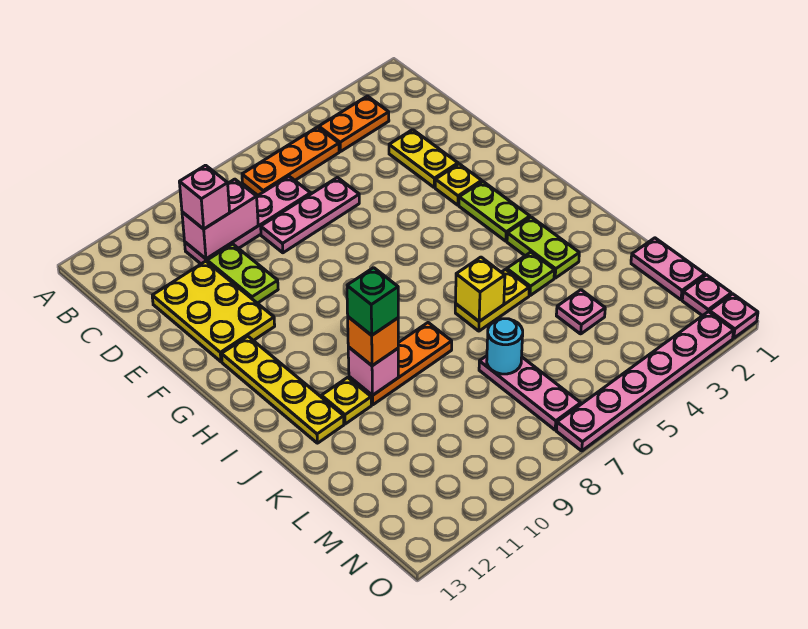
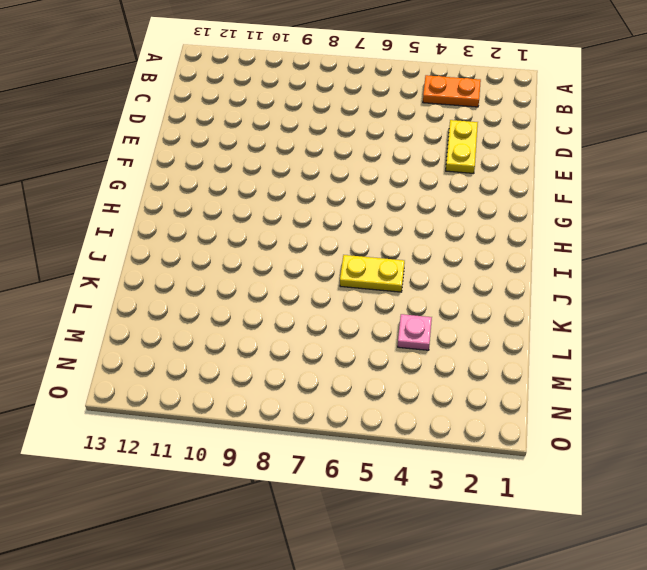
none -> orange plate B5:B7 level 1
none -> pink plate C7:C10 level 1
none -> pink plate D6:D8 level 1

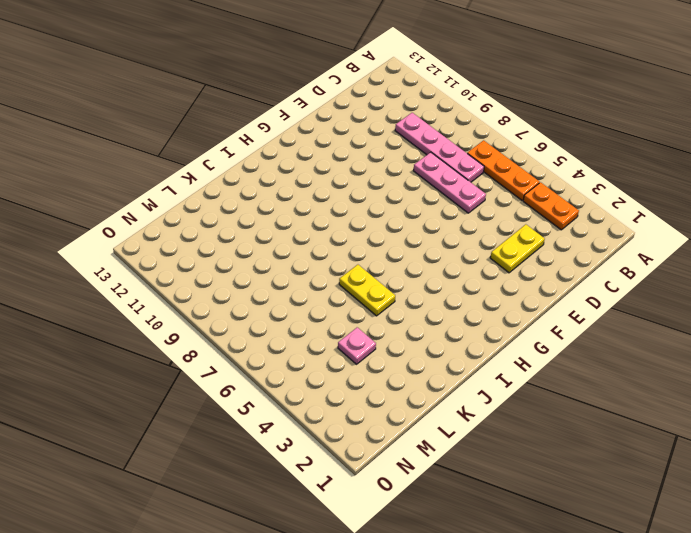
none -> lime plate D10:E10 level 1
none -> yellow plate D11:F12 level 1
none -> yellow plate F3 level 1

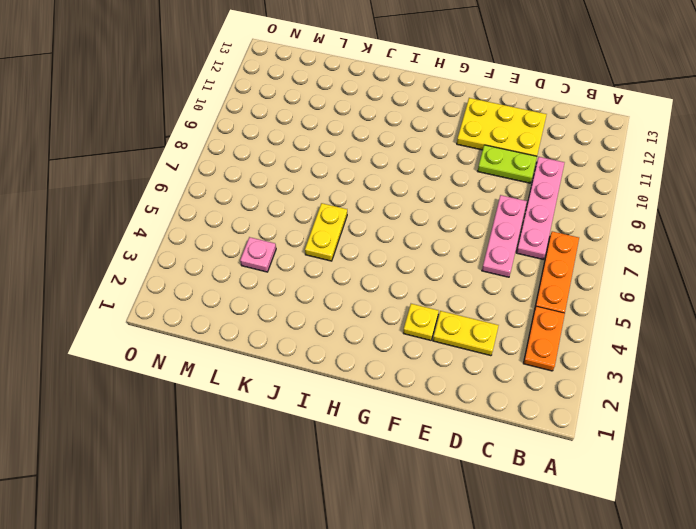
none -> lime plate G3:H3 level 1
none -> yellow plate G12:J12 level 1
none -> lime plate I3:J3 level 1

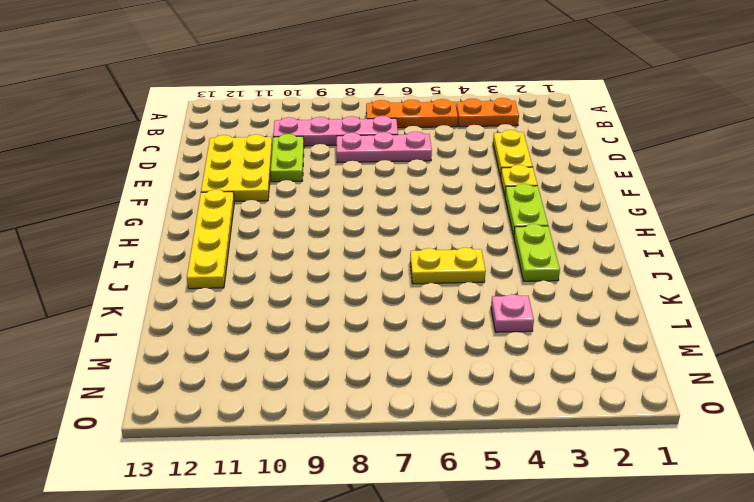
none -> lime plate J4 level 1
none -> orange plate J8:J10 level 1
none -> yellow plate J11 level 1

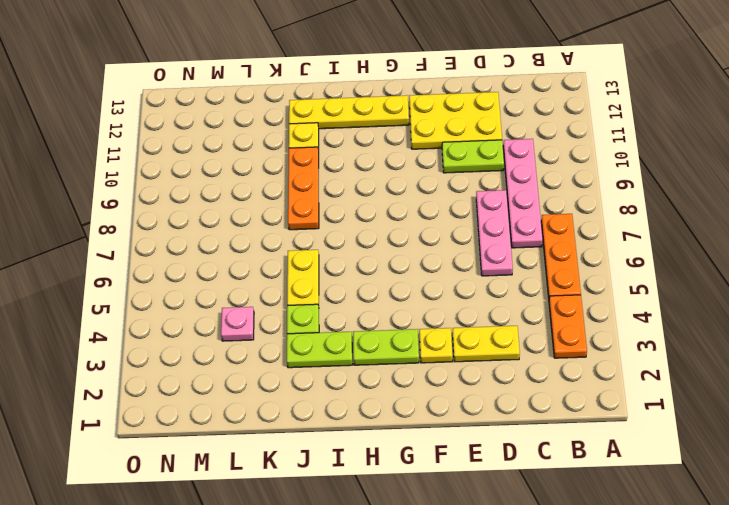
none -> pink plate L1:M1 level 1
none -> pink plate L7:N7 level 1
none -> pink plate N1 level 1

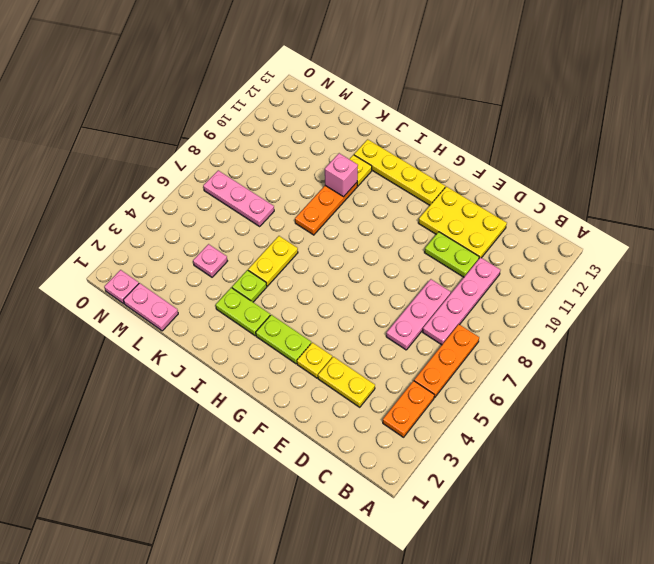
none -> pink plate O1 level 1
none -> pink plate O2:O7 level 1
none -> pink brick C9:C10 level 2

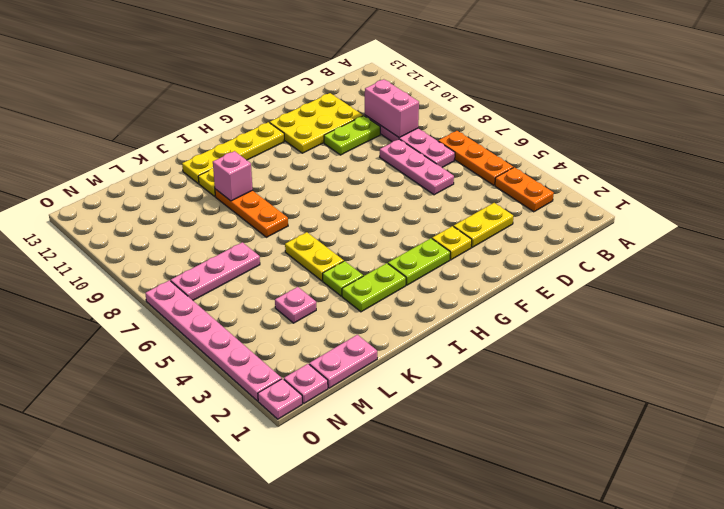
none -> yellow brick J6 level 2
none -> cyan round brick L7 level 2
none -> pink brick C10 level 3

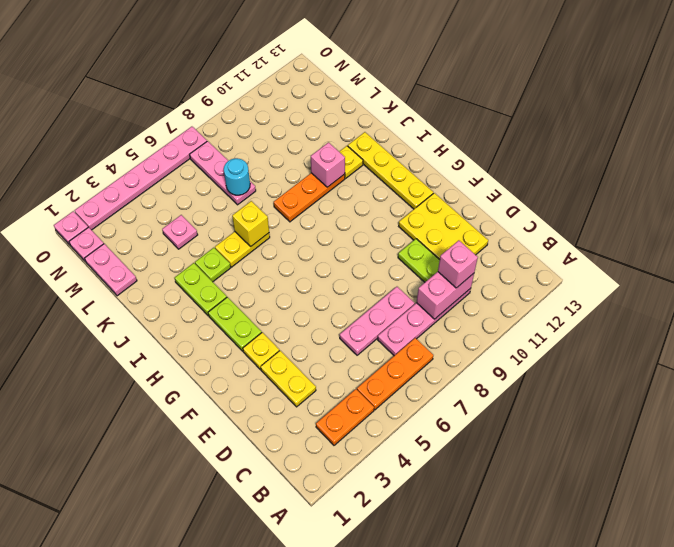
none -> orange brick J10 level 3
none -> green brick J10 level 4

